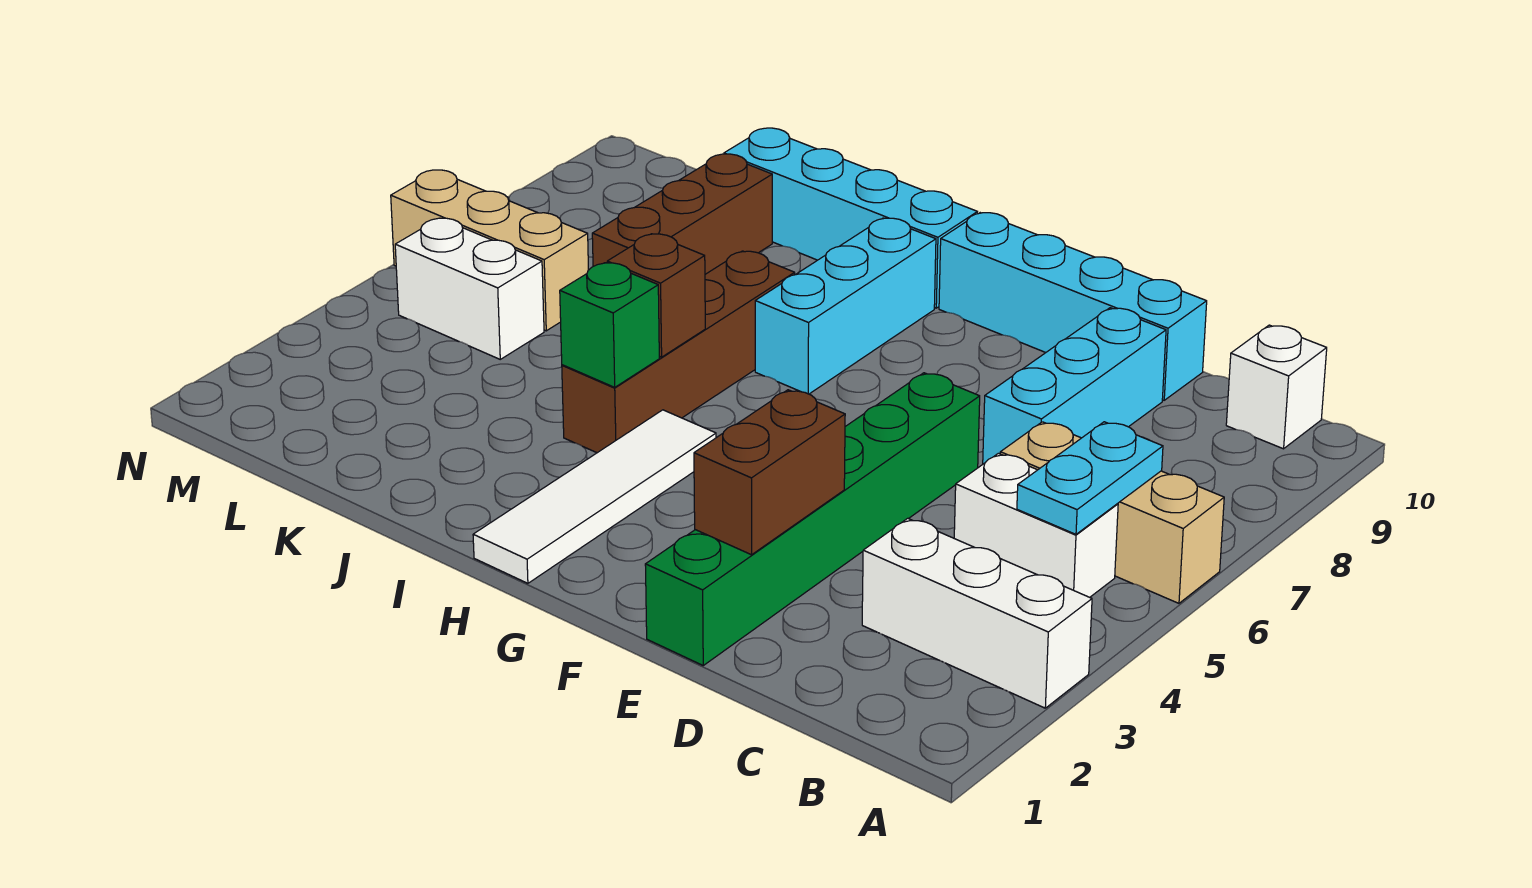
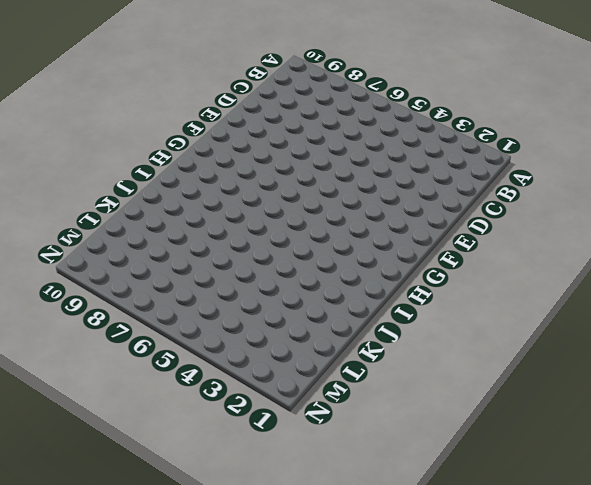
none -> white brick A3:C3 level 1
none -> tan brick A6:C6 level 1
none -> white brick B5:C5 level 1

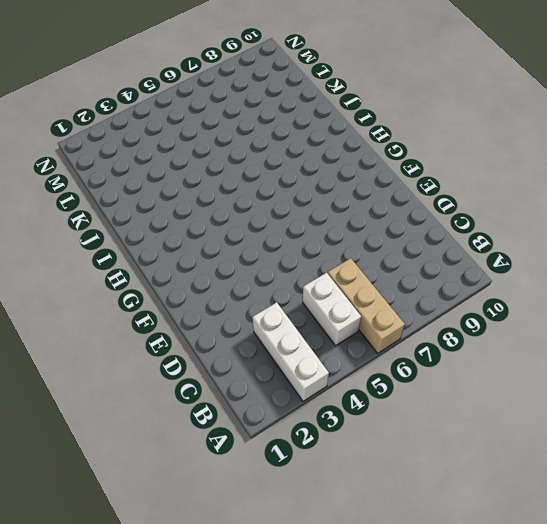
none -> white brick B10 level 1
none -> cyan brick D7:D9 level 1
none -> cyan brick D10:G10 level 1

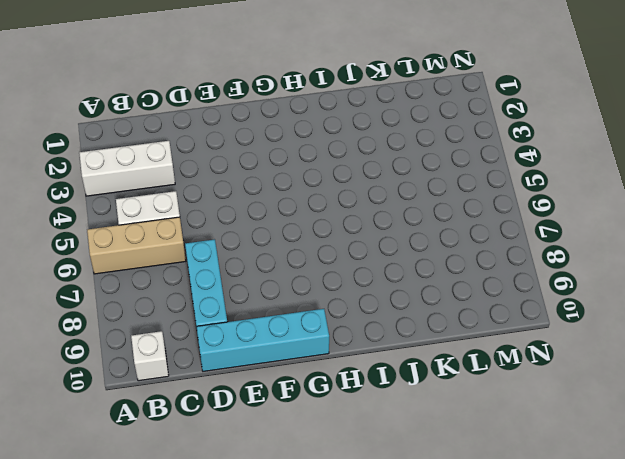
none -> green brick E1:E6 level 1
none -> white tile H1:H4 level 1
none -> cyan brick H7:H9 level 1

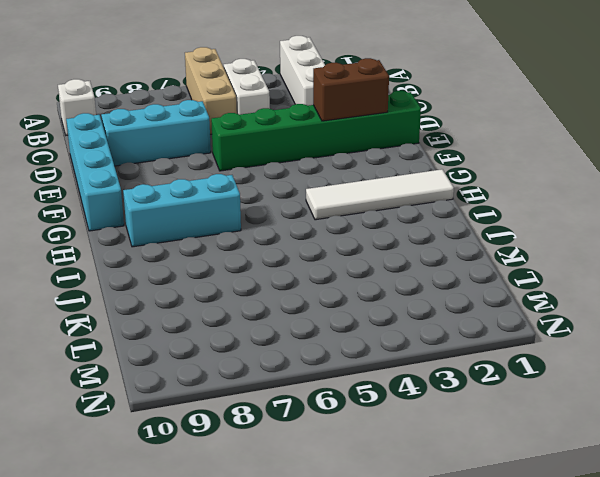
none -> cyan brick H10:K10 level 1
none -> brown brick I4:I7 level 1
none -> brown brick K7:K9 level 1

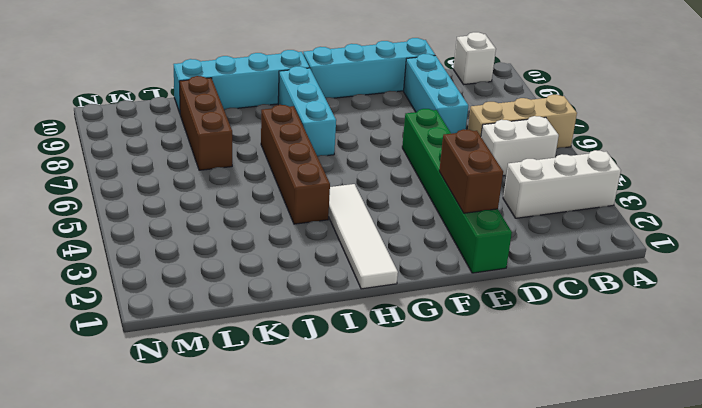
none -> white brick L5:M5 level 1
none -> tan brick L6:N6 level 1
none -> cyan plate B5:B6 level 2

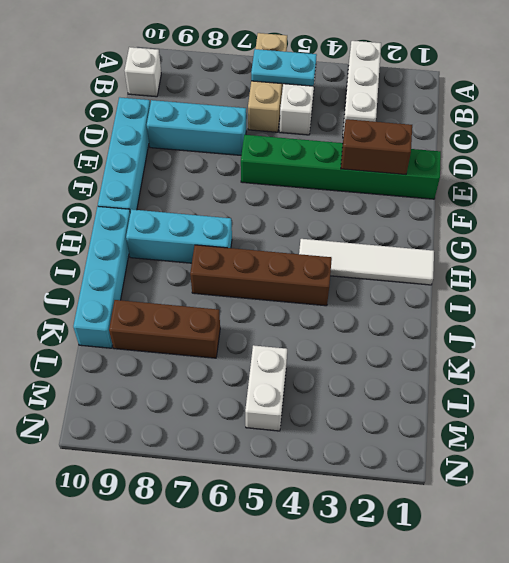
none -> tan brick L6:N6 level 1
none -> green brick I4 level 2
none -> brown brick I5 level 2

